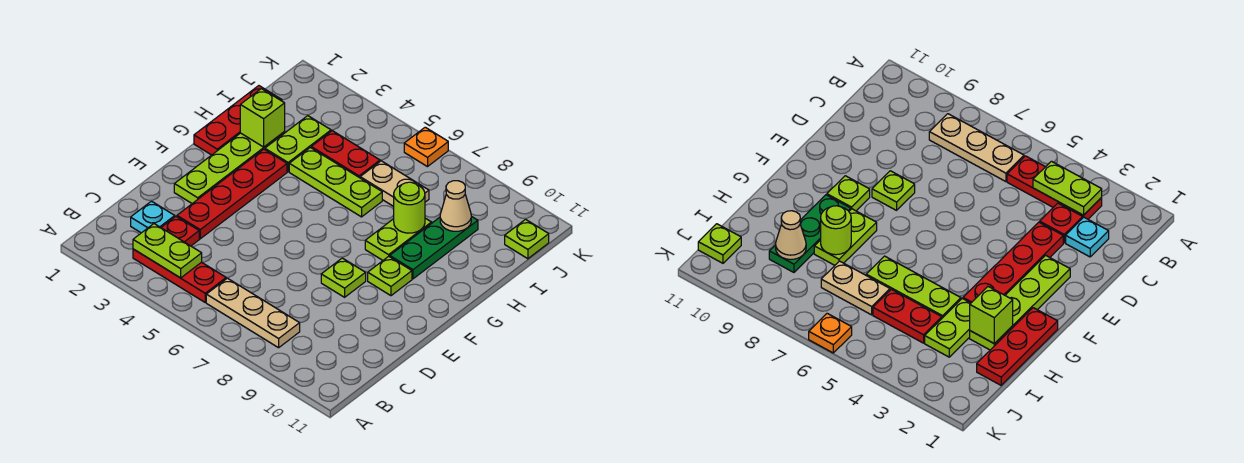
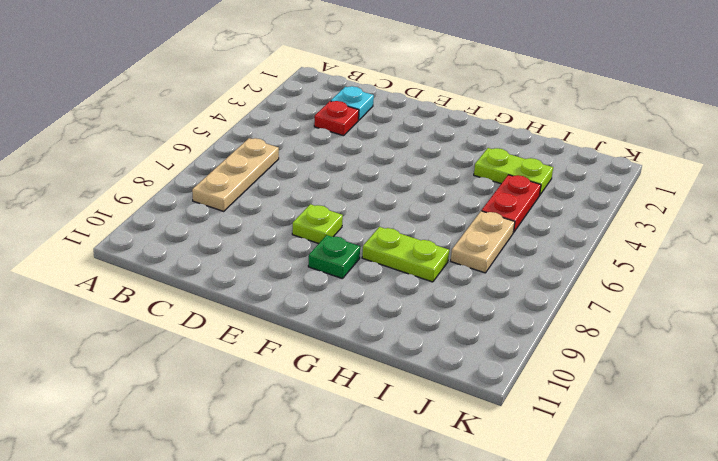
green plate F9 level 1 -> lime plate F9 level 1
none -> red plate B3:B5 level 1
none -> red plate D3:G3 level 1
none -> lime plate E2:H2 level 1

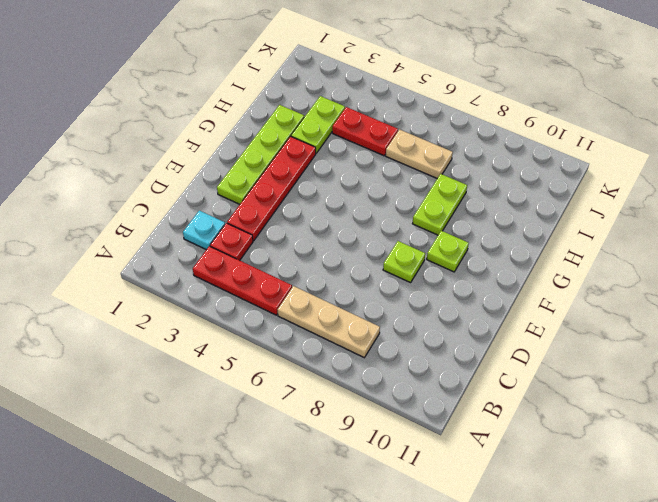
none -> red plate G1:I1 level 1
none -> green plate G9:I9 level 1
none -> lime plate H4:H6 level 1

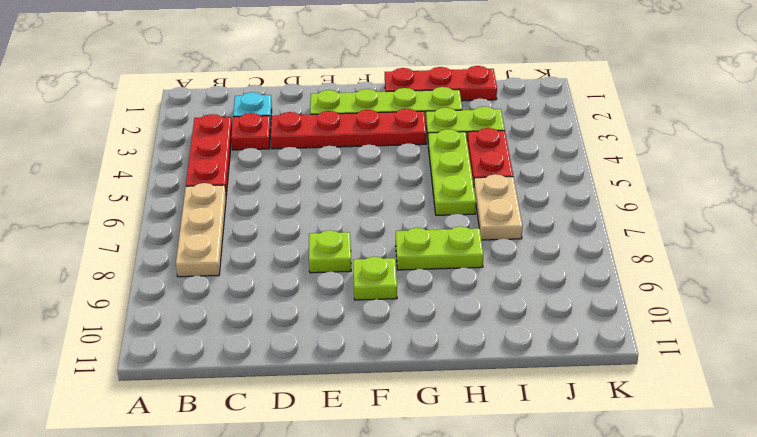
none -> green plate G9:I9 level 1
none -> lime plate J11 level 1
none -> orange plate K6 level 1

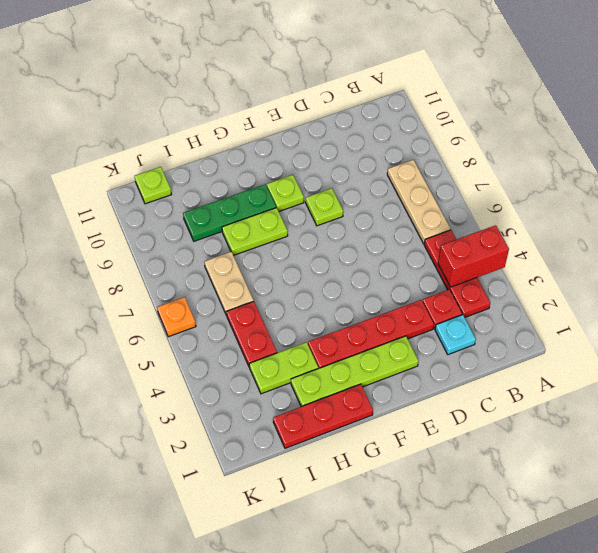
red brick A4:B4 level 2 -> lime plate B3:B4 level 2
none -> lime plate H4:H6 level 1
none -> lime brick H2 level 2
none -> lime round brick H8 level 2

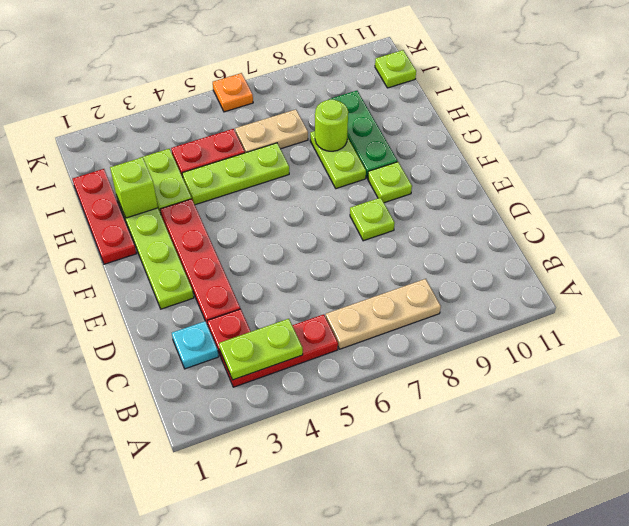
none -> tan cone I9 level 2

